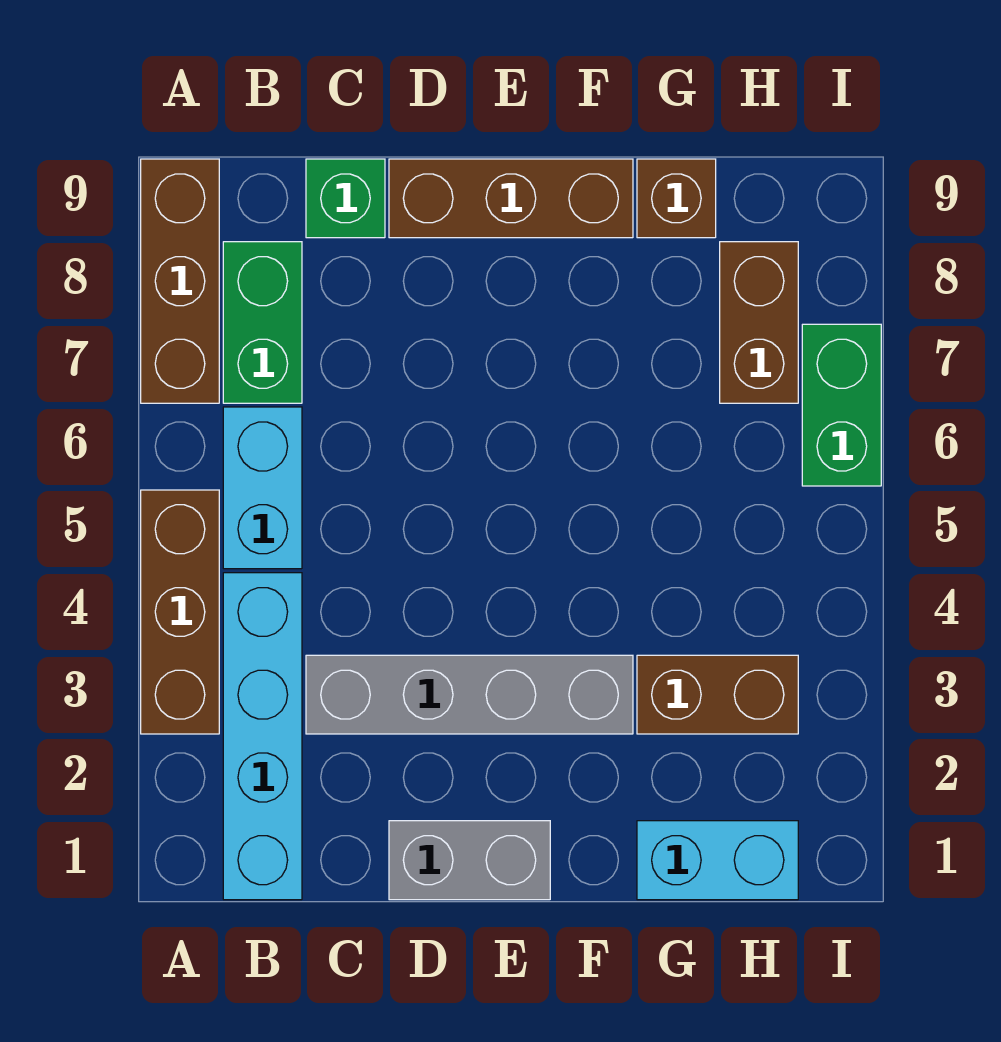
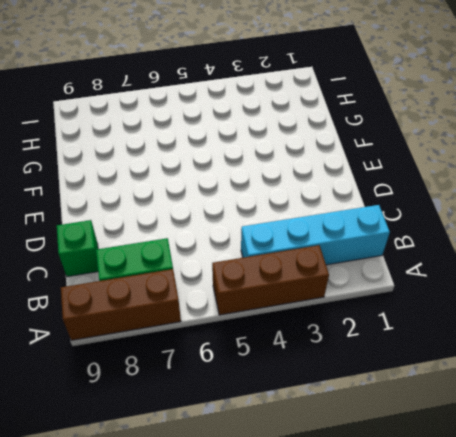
none -> cyan brick B5:B6 level 1
none -> grey brick C3:F3 level 1
none -> grey brick D1:E1 level 1

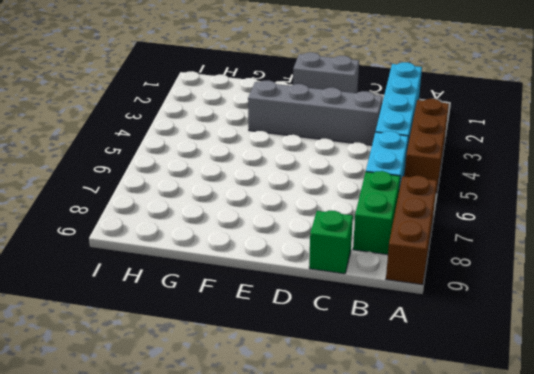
none -> brown brick D9:F9 level 1
none -> cyan brick G1:H1 level 1
none -> brown brick G3:H3 level 1

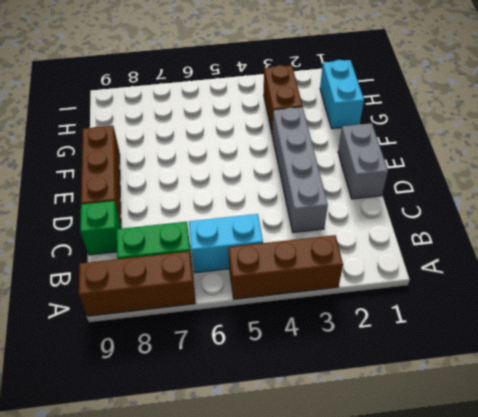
none -> cyan brick B1:B4 level 1
none -> brown brick G9 level 1
none -> brown brick H7:H8 level 1

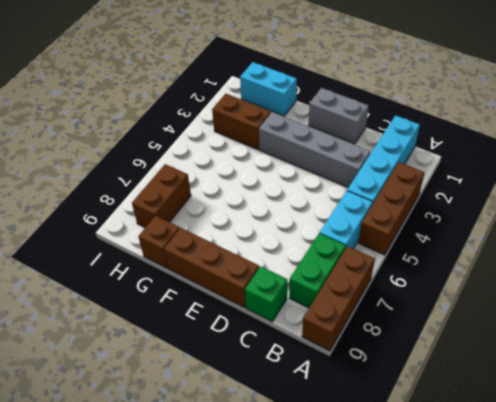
none -> green brick I6:I7 level 1

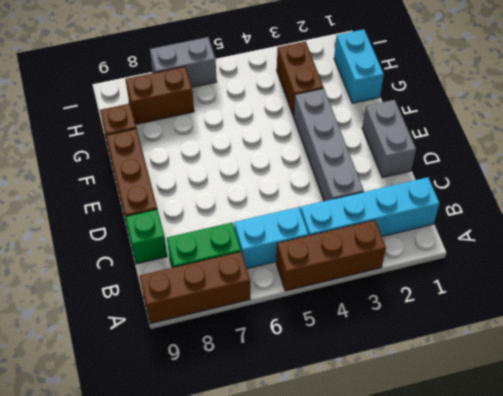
grey brick I6:I7 level 1 -> green brick I6:I7 level 1

